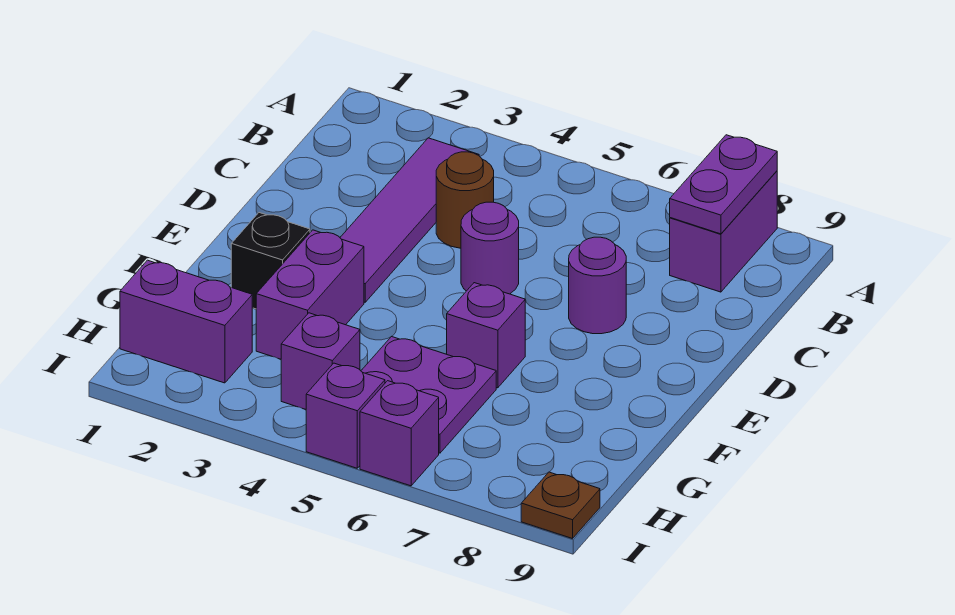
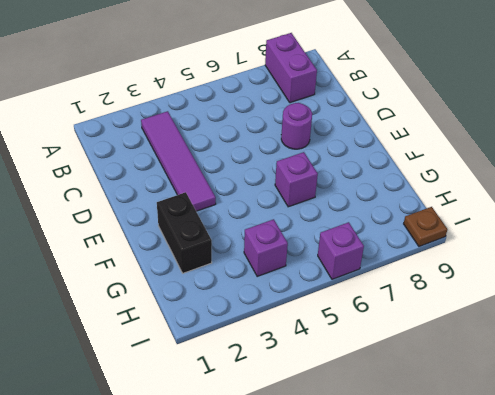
black brick F2:G2 level 1 -> black brick F2 level 1
none -> brown round brick C4 level 1
none -> purple round brick D5 level 1
none -> purple brick F3:G3 level 1

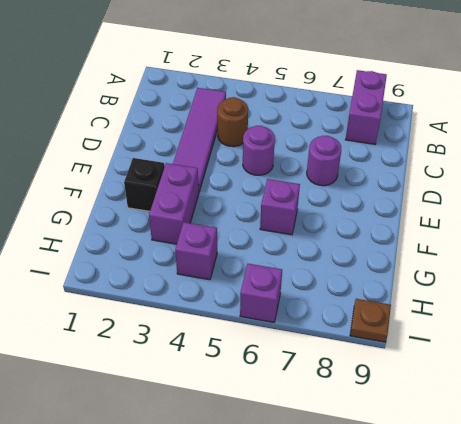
none -> purple plate G5:H6 level 1
none -> purple brick H1:H2 level 1
none -> purple brick I5 level 1

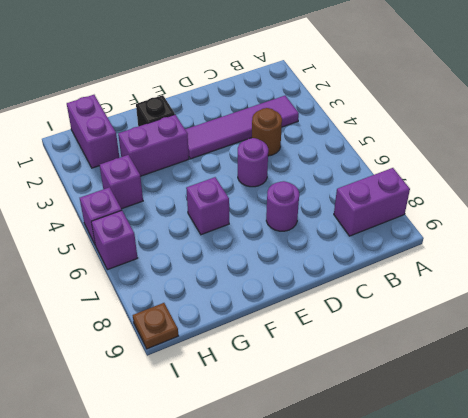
none -> purple plate G5:H6 level 1
none -> purple plate A8:B8 level 2

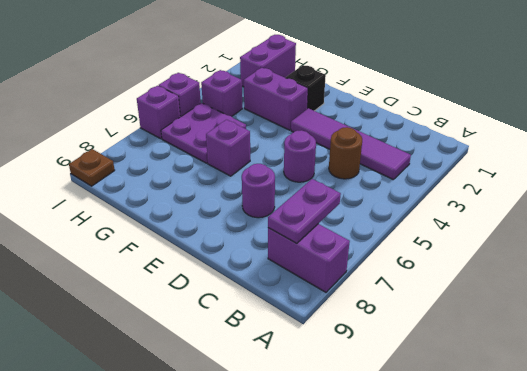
purple plate B7:B8 level 2 -> purple plate A8:B8 level 2

